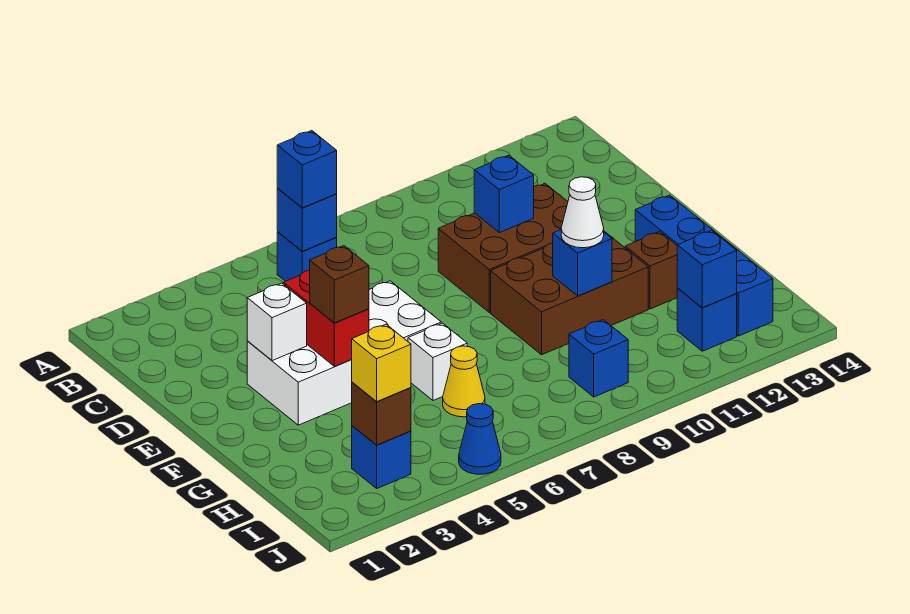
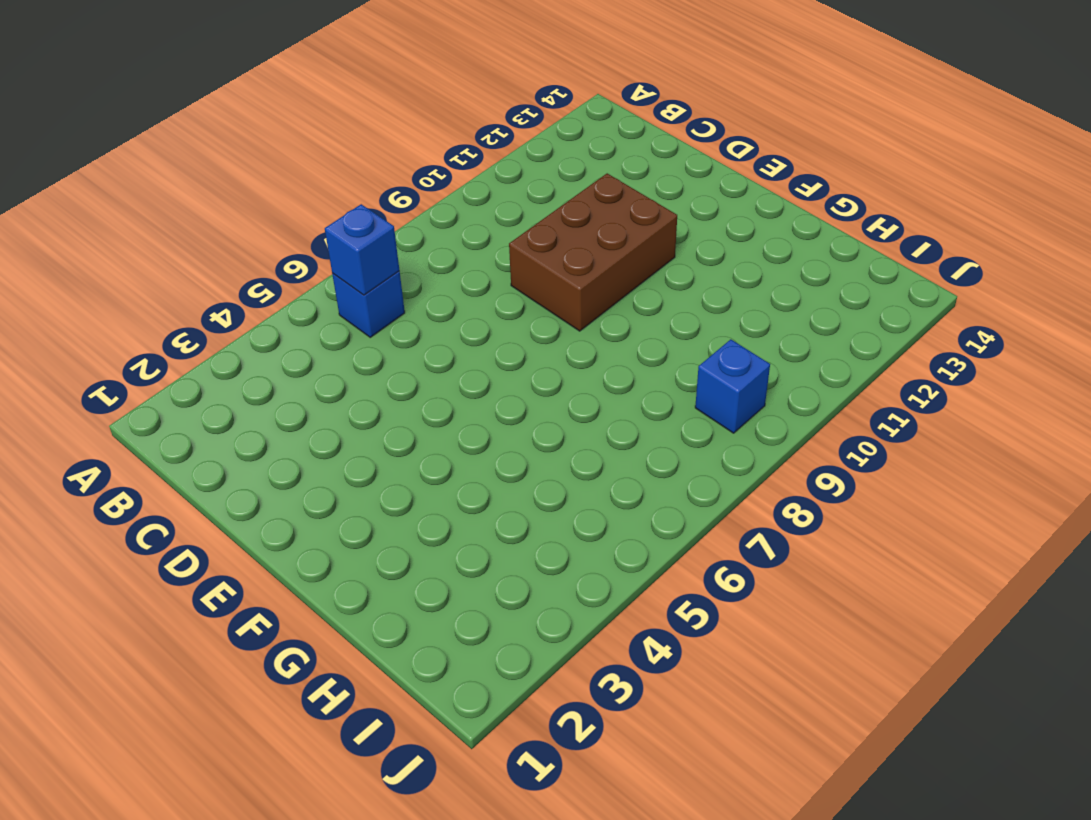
none -> white brick E3:F6 level 1
none -> brown brick F9:G11 level 1
none -> blue brick F13:I13 level 1

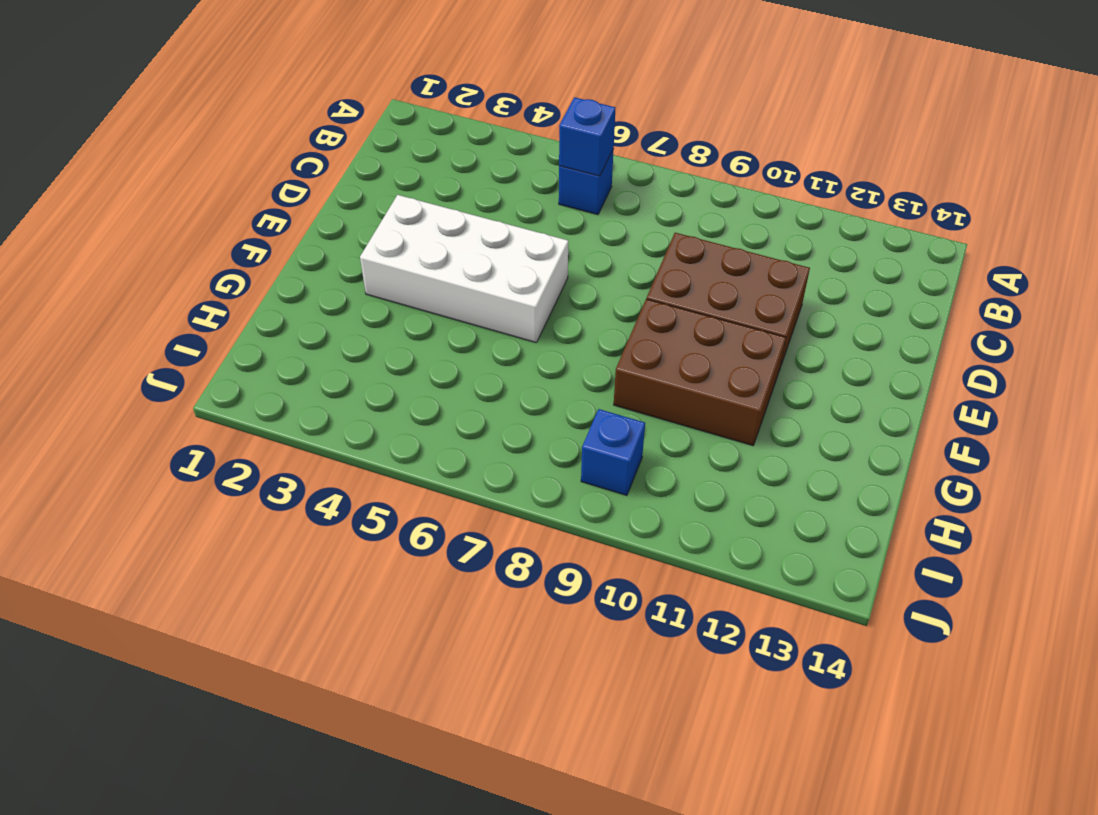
none -> blue brick F13:I13 level 1
none -> white brick G6 level 1
none -> brown brick G12 level 1

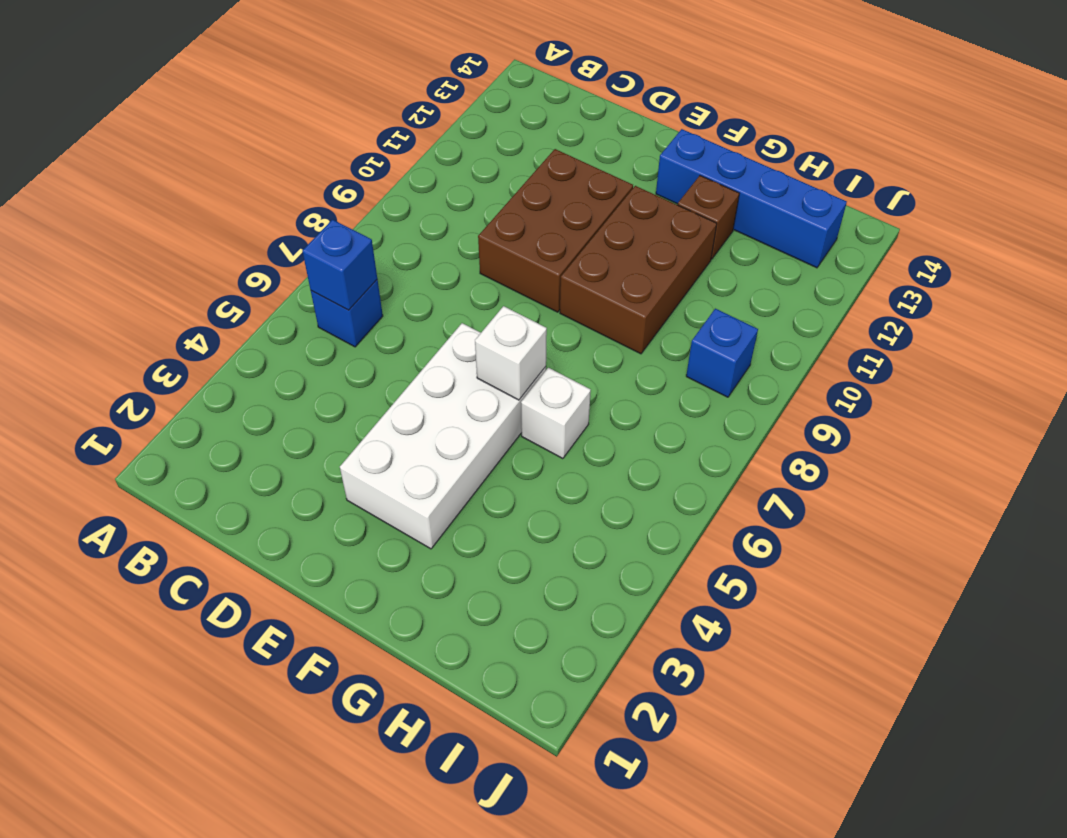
white brick F6 level 2 -> white brick E3 level 2
none -> yellow cone H6 level 1
none -> blue brick I3 level 1
none -> blue brick I12 level 1

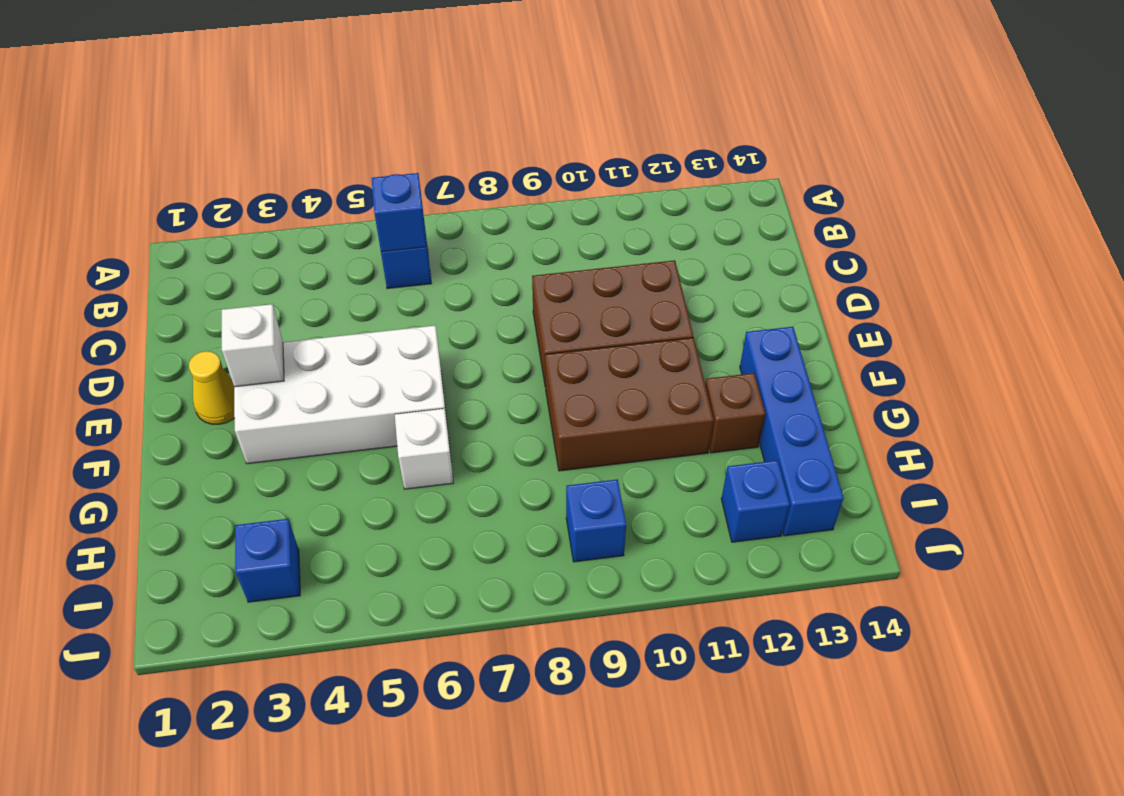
yellow cone E2 level 1 -> yellow cone H6 level 1
none -> blue cone J5 level 1
none -> blue brick D10 level 2
none -> red brick E4:F4 level 2

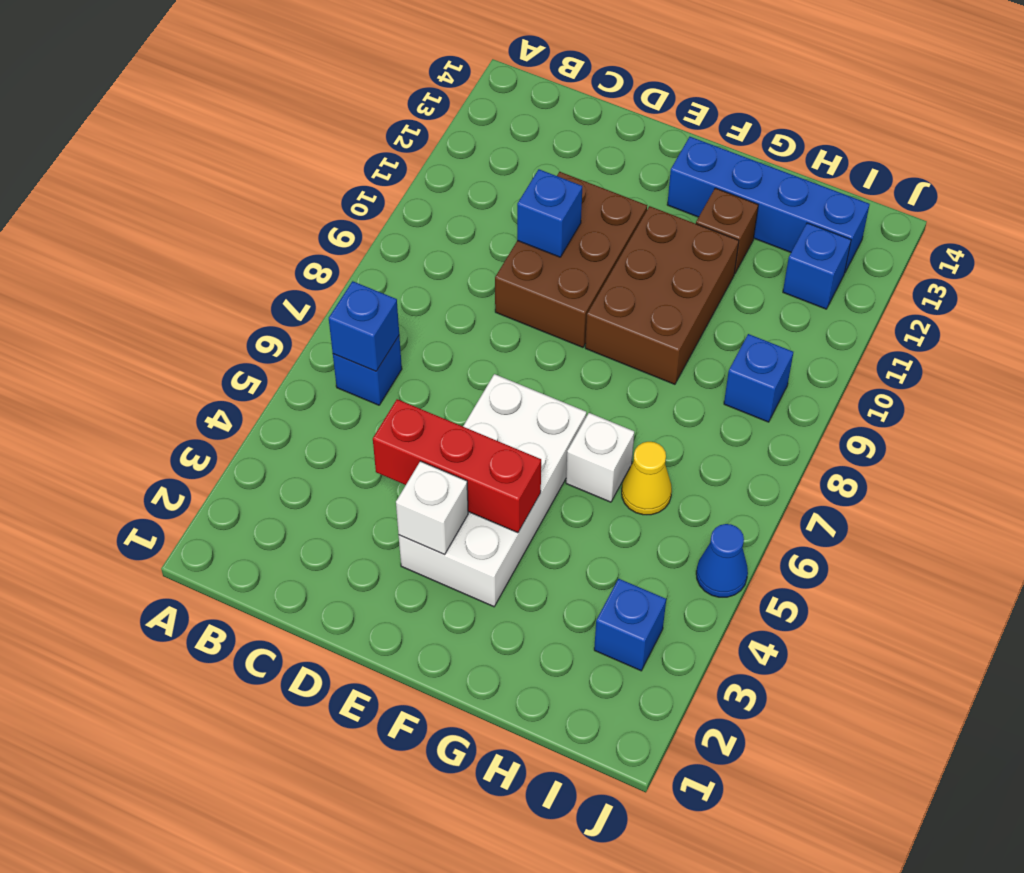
red brick D4:F4 level 2 -> red brick E4:F4 level 2
none -> blue brick G10 level 2
none -> brown brick I3 level 2
none -> blue brick I12 level 2

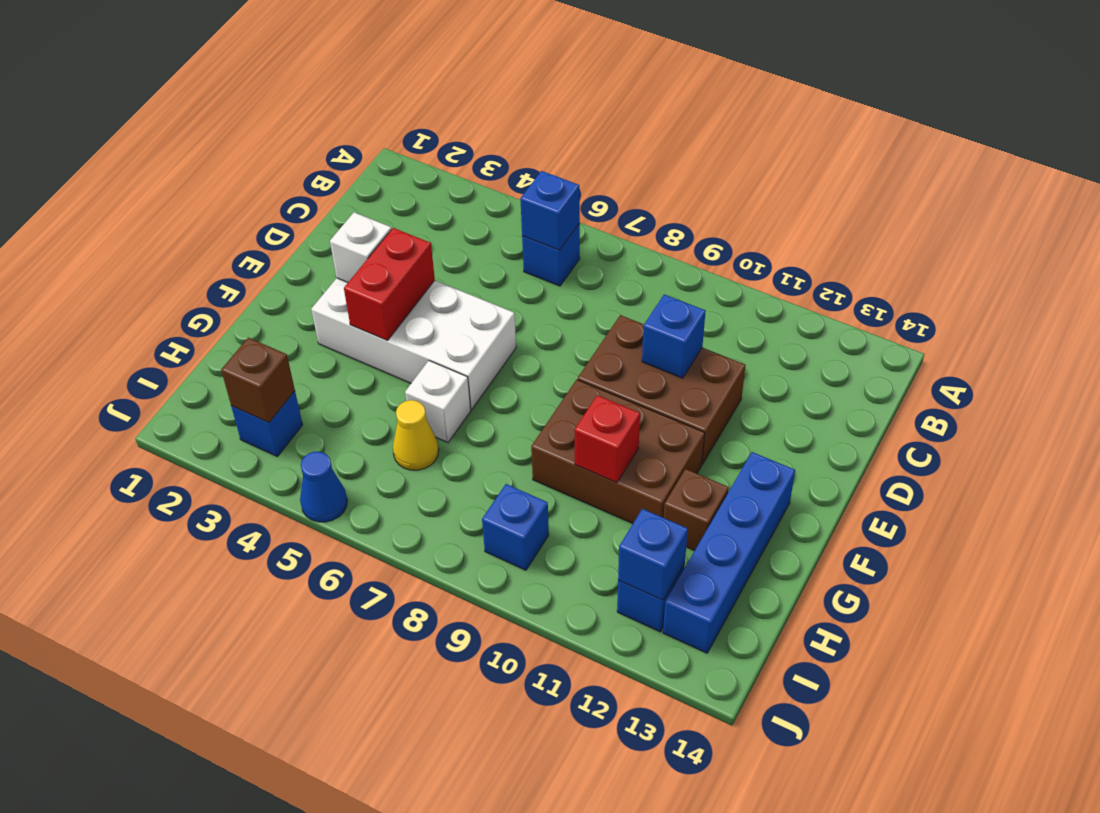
red brick G10 level 2 -> blue brick G10 level 2
none -> blue brick B6 level 3
none -> brown brick F4 level 3
none -> white cone G10 level 3

